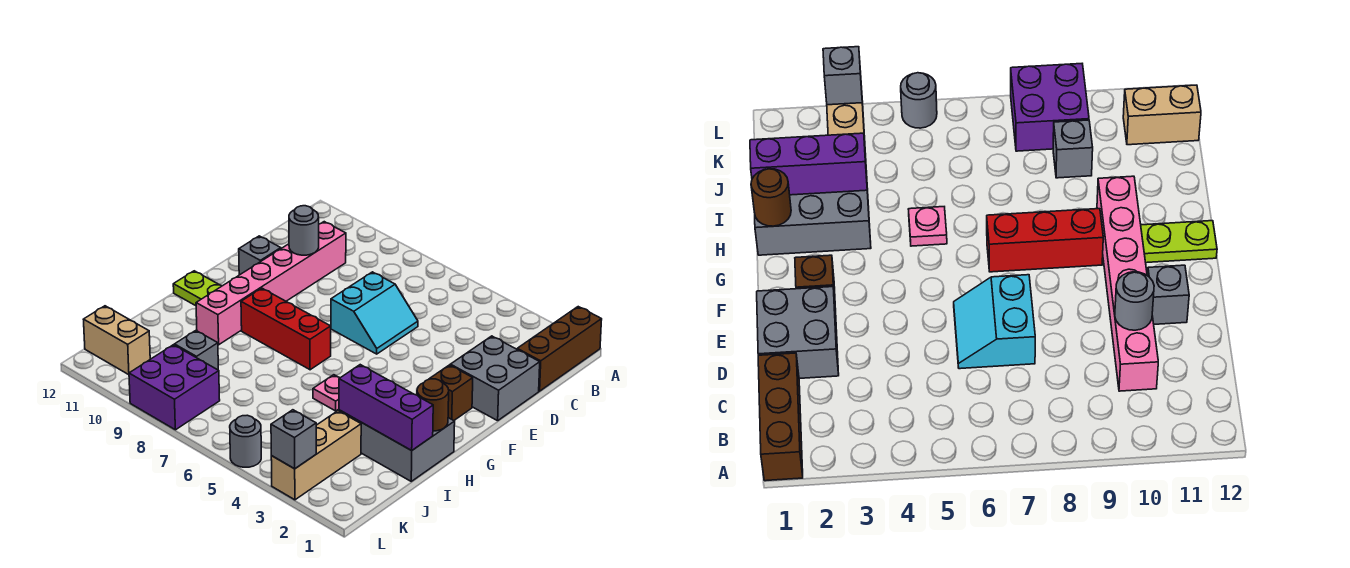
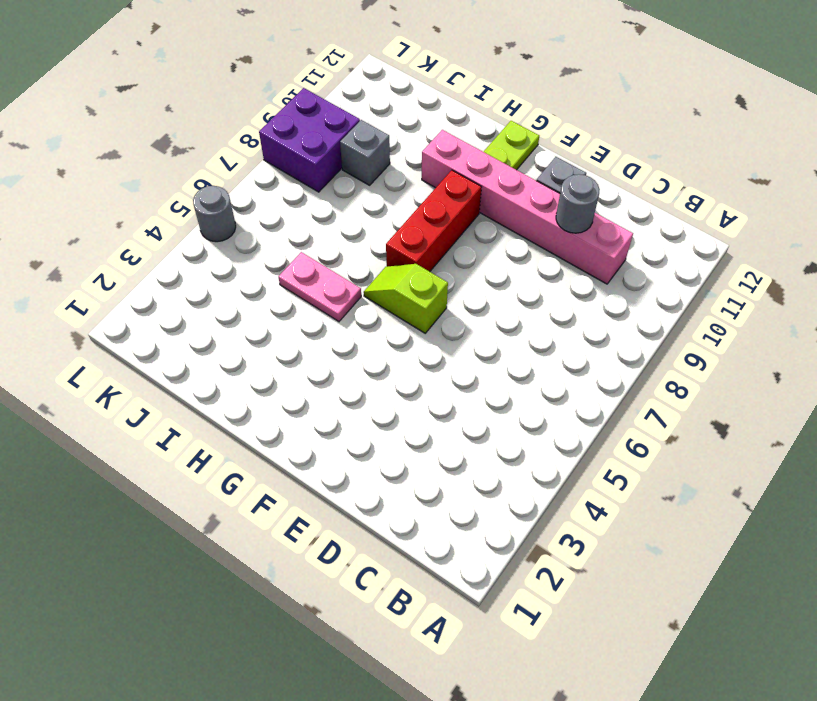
lime slope F6:G6 level 1 top F -> none
pink plate H5:I5 level 1 -> pink plate H5 level 1
none -> brown brick A1:C1 level 1
none -> grey brick D1:E2 level 1
none -> cyan slope D6:E7 level 1 top 7

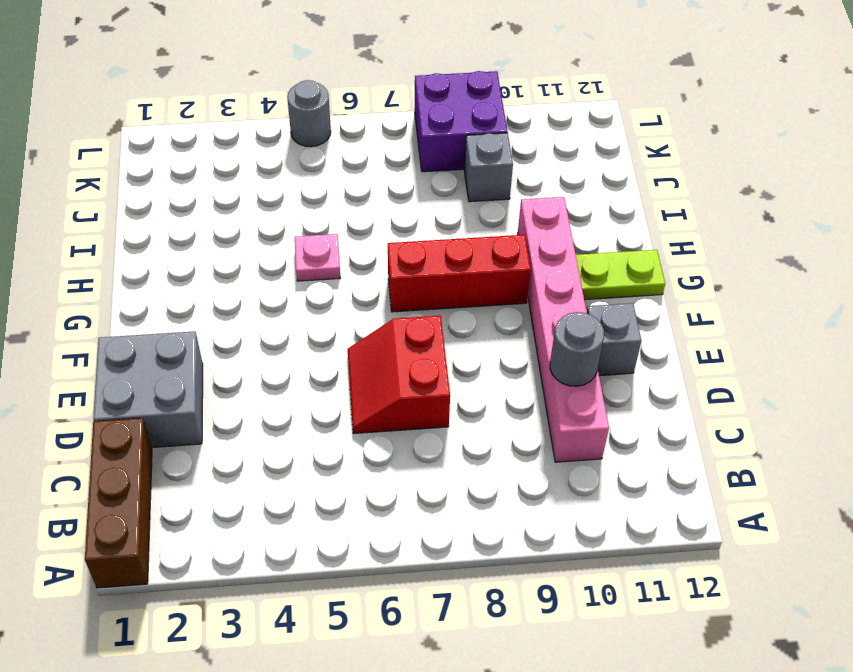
red slope D6:E7 level 1 top 7 -> cyan slope D6:E7 level 1 top 7
none -> brown brick F2 level 1
none -> grey brick H1:I3 level 1
none -> tan brick J3:L3 level 1

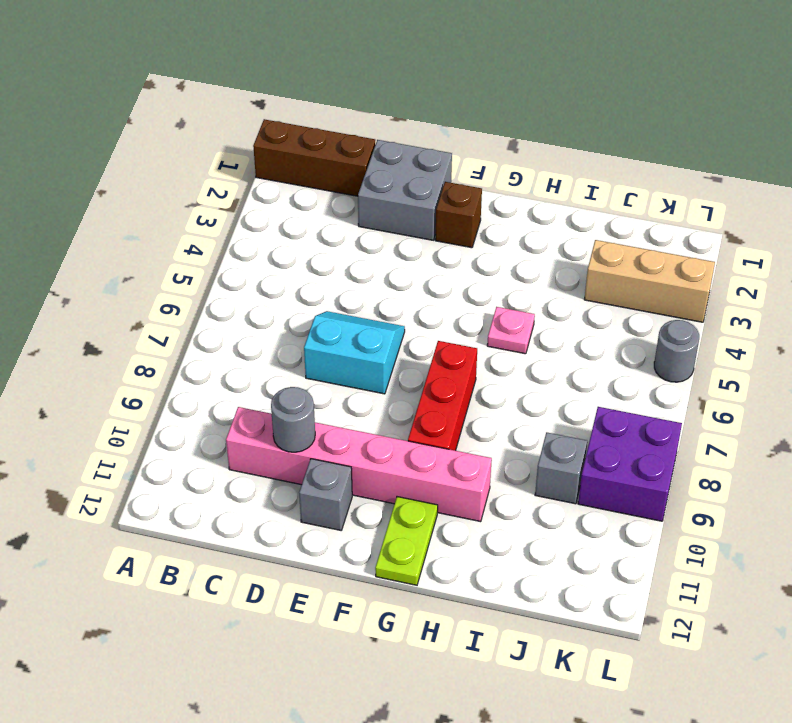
none -> grey brick H1:I3 level 1
none -> tan brick K11:K12 level 1
none -> brown round brick H1 level 2

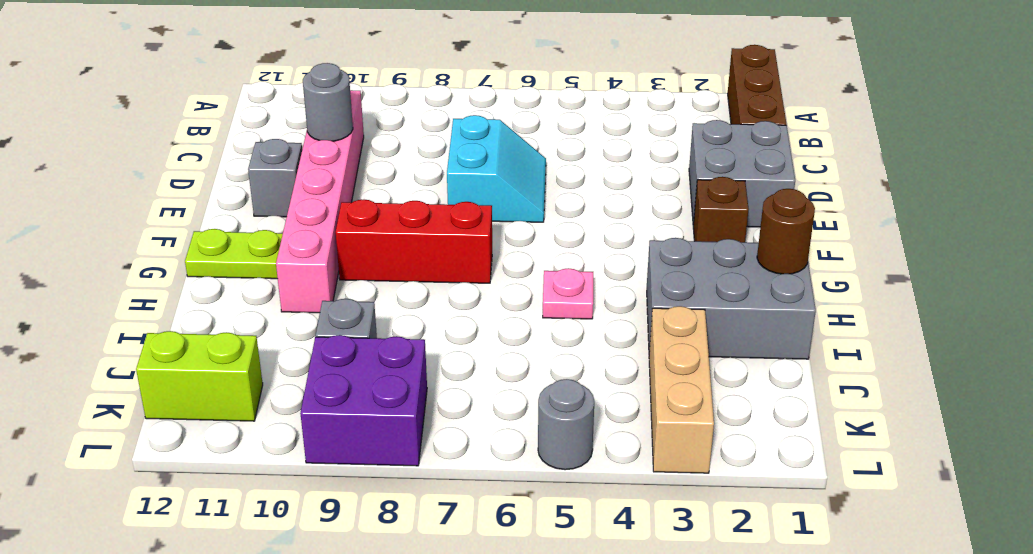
lime brick K11:K12 level 1 -> tan brick K11:K12 level 1
none -> purple brick I1:I3 level 2
none -> grey brick L3 level 2

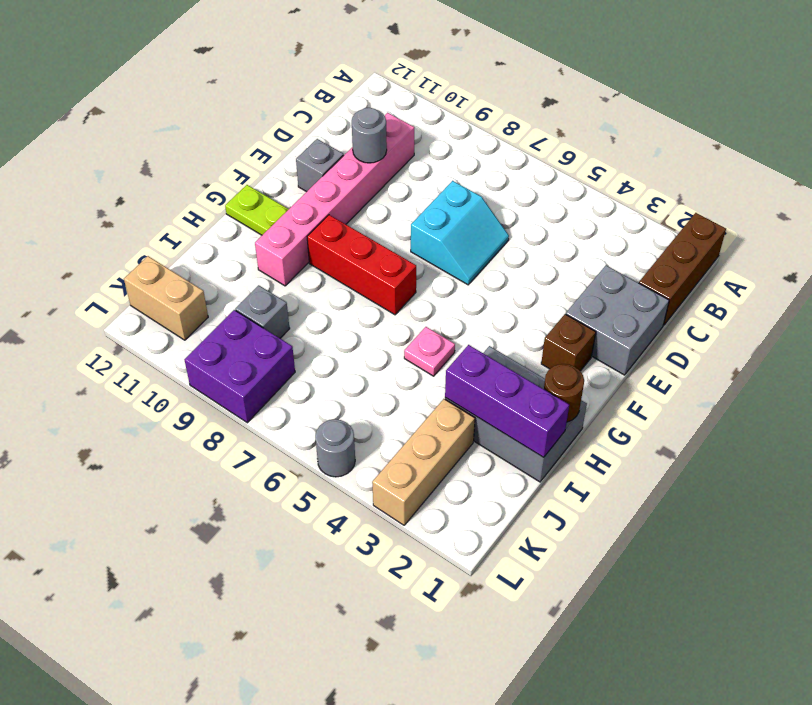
none -> grey brick L3 level 2

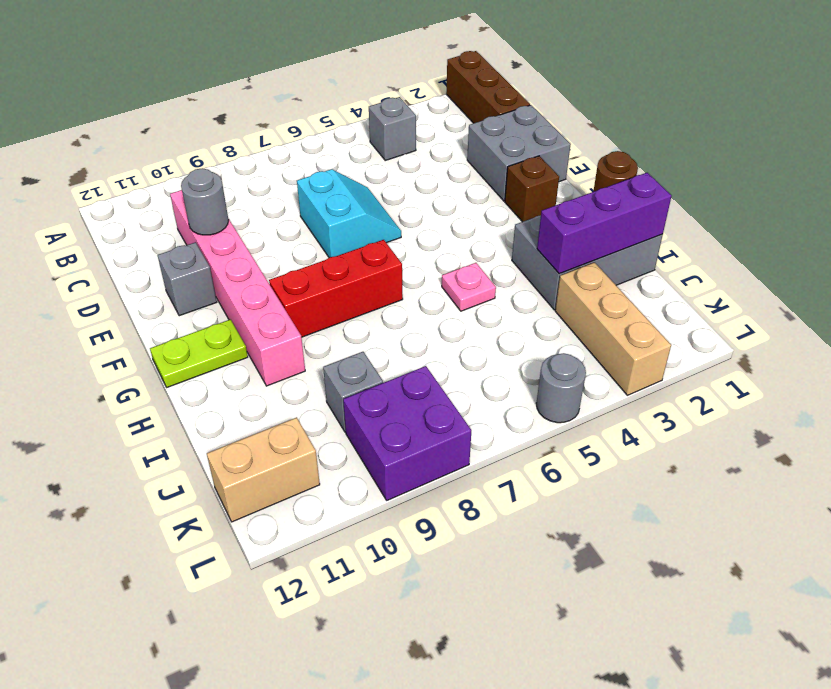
grey brick B4 level 1 -> grey brick L3 level 2

